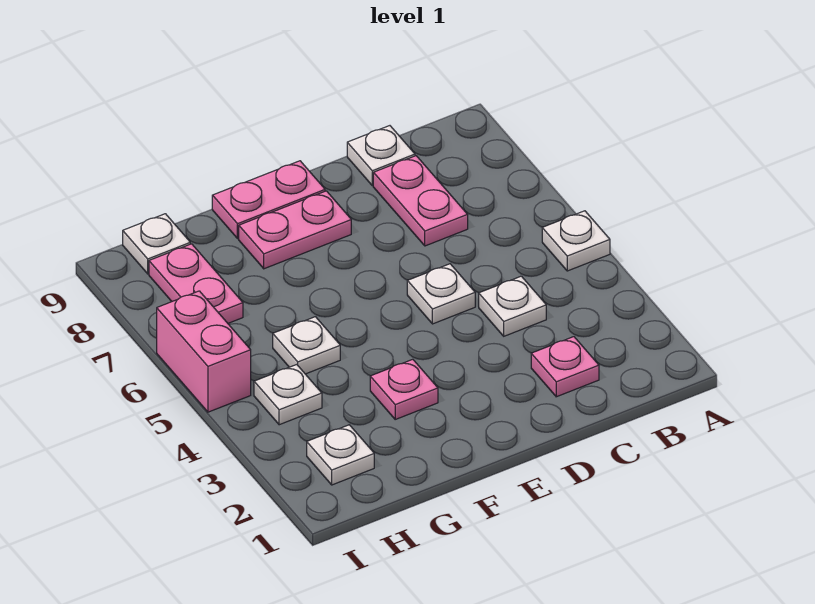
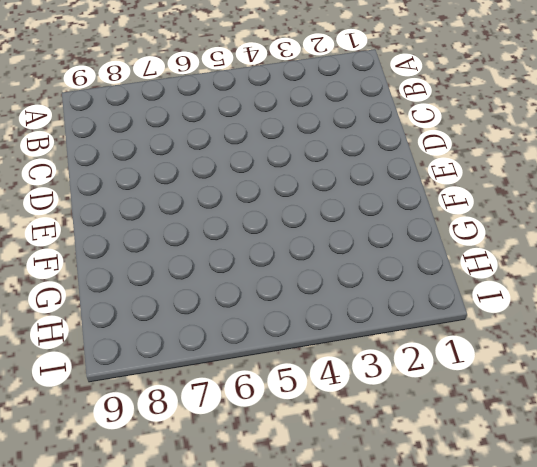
none -> white plate A5 level 1
none -> pink plate C2 level 1
none -> white plate C4 level 1

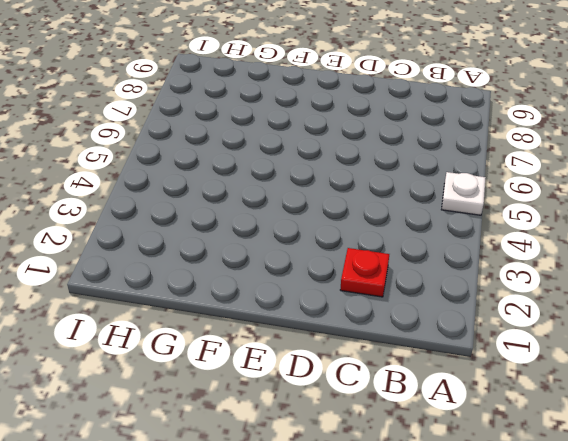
red plate C2 level 1 -> pink plate C2 level 1
none -> white plate C4 level 1
none -> pink plate C7:C8 level 1
none -> white plate C9 level 1

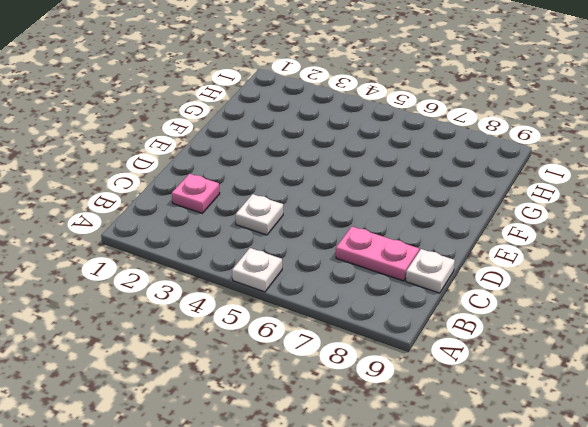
none -> white plate D5 level 1
none -> pink plate E8:F8 level 1
none -> pink plate E9:F9 level 1

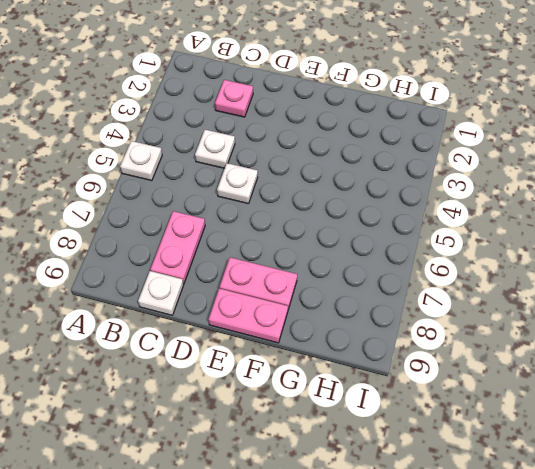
none -> pink plate F3 level 1
none -> white plate G5 level 1
none -> white plate H2 level 1

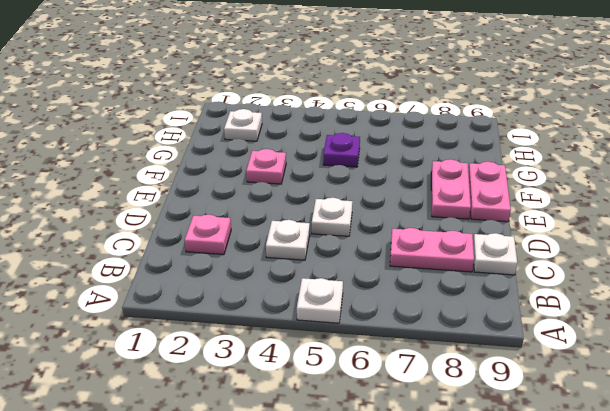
purple plate G5 level 1 -> white plate G5 level 1
none -> white plate H4 level 1
none -> pink plate H7:H8 level 1
none -> white plate H9 level 1

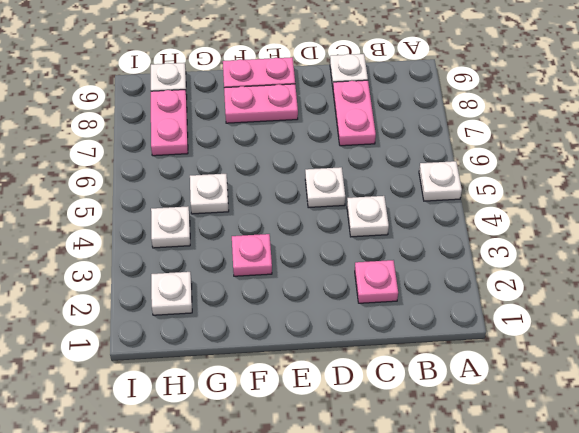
none -> pink brick I5:I6 level 1

